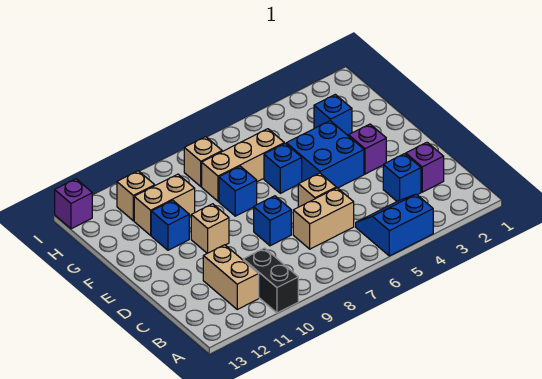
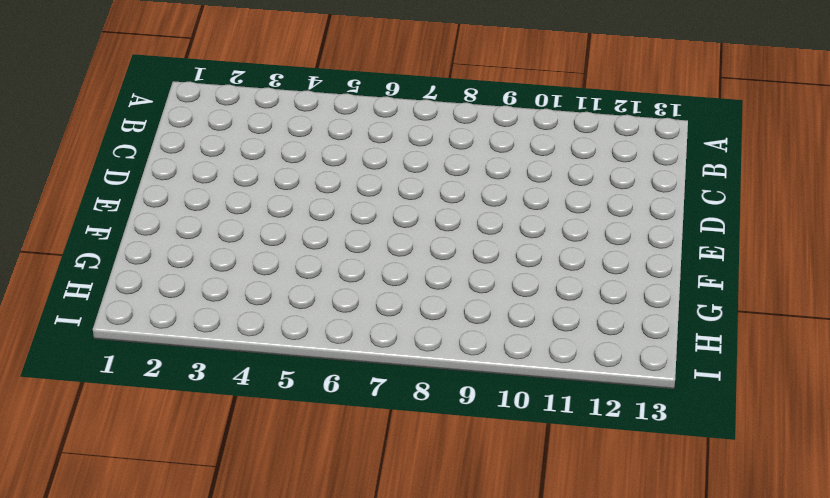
none -> blue slope A4:B5 level 1 top A
none -> black brick A10:B10 level 1
none -> tan brick B11:C11 level 1

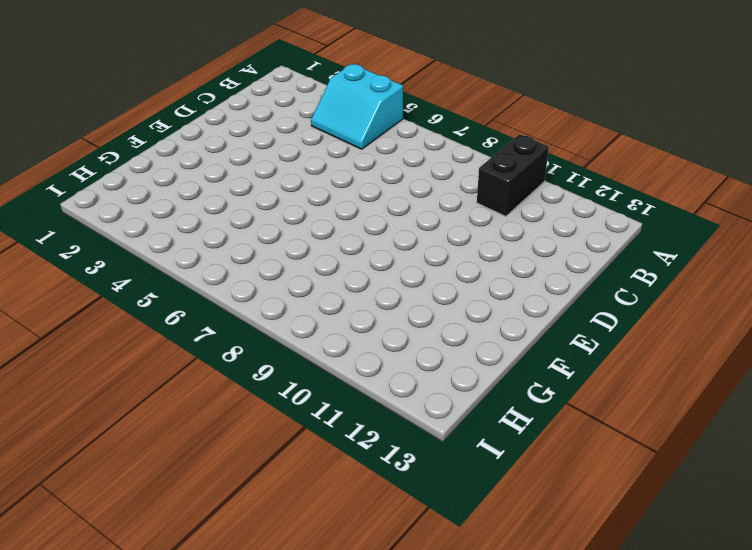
cyan slope A4:B5 level 1 top A -> blue slope A4:B5 level 1 top A
none -> tan brick B11:C11 level 1
none -> purple brick C2 level 1
none -> blue brick C3 level 1

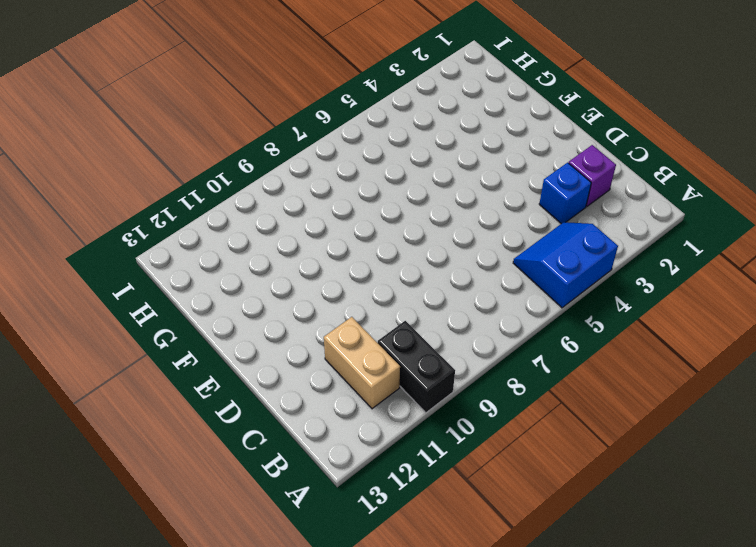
none -> tan brick C6:C7 level 1
none -> tan brick D6 level 1
none -> blue brick D8 level 1

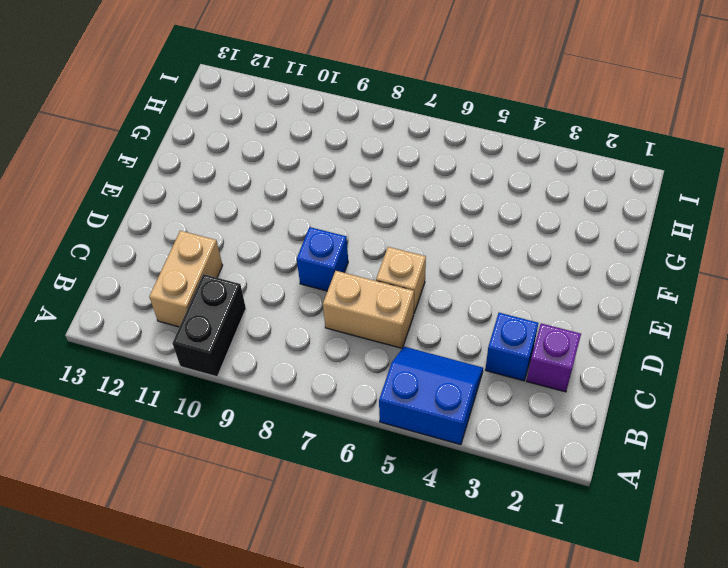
none -> purple brick E3 level 1
none -> blue brick E4:F5 level 1
none -> tan brick E10 level 1

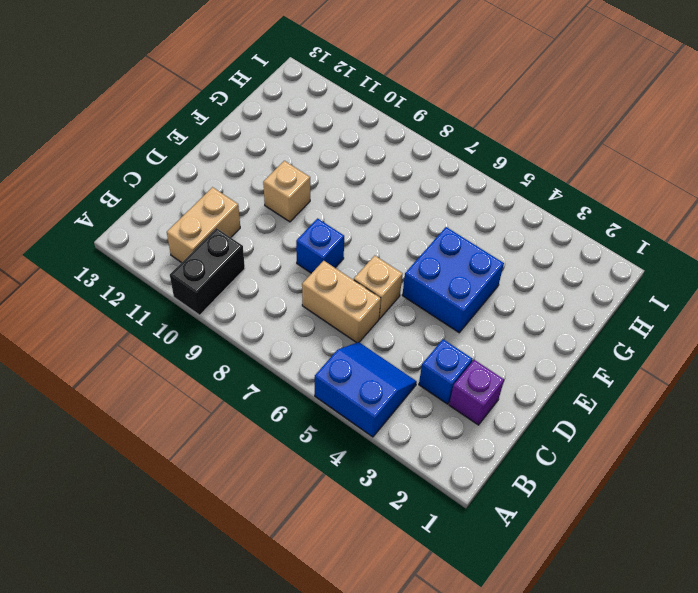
none -> purple brick E3 level 1
none -> blue brick F6 level 1
none -> blue brick F8 level 1

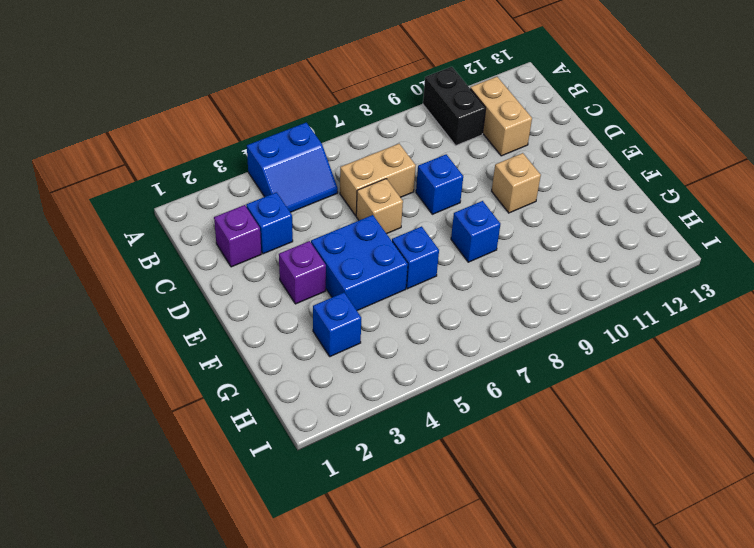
none -> blue brick F11 level 1
none -> tan brick G6:G8 level 1
none -> tan brick G10:G11 level 1

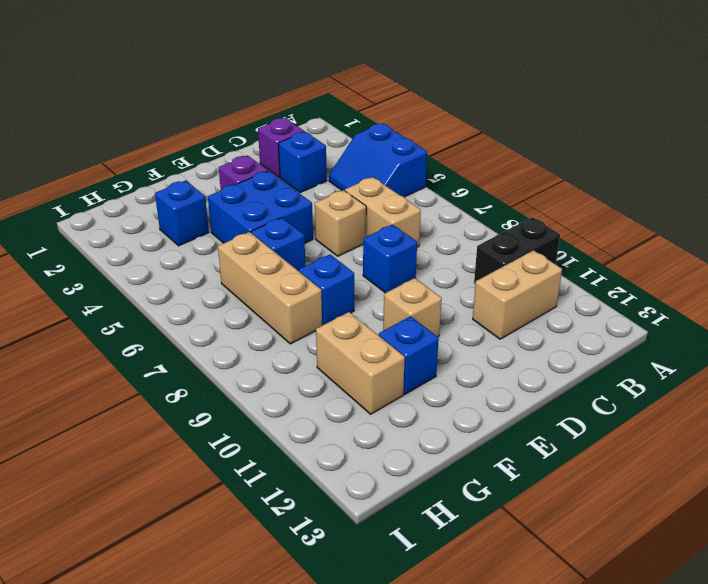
none -> tan brick H8 level 1
none -> tan brick H11 level 1
none -> purple brick I13 level 1

